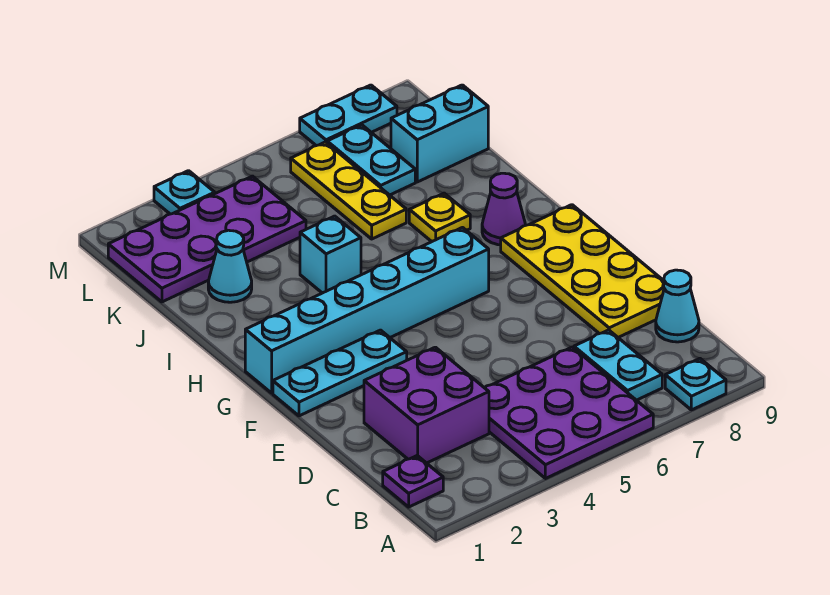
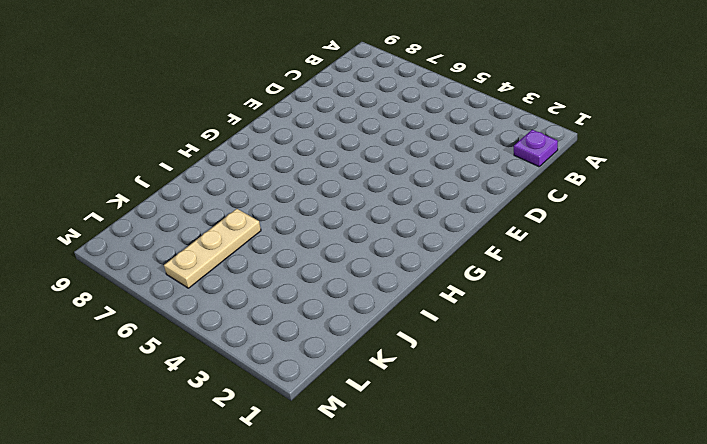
tan plate J6:L6 level 1 -> yellow plate J6:L6 level 1
none -> purple plate A4:C6 level 1
none -> cyan plate A8 level 1
none -> cyan plate B7:C7 level 1

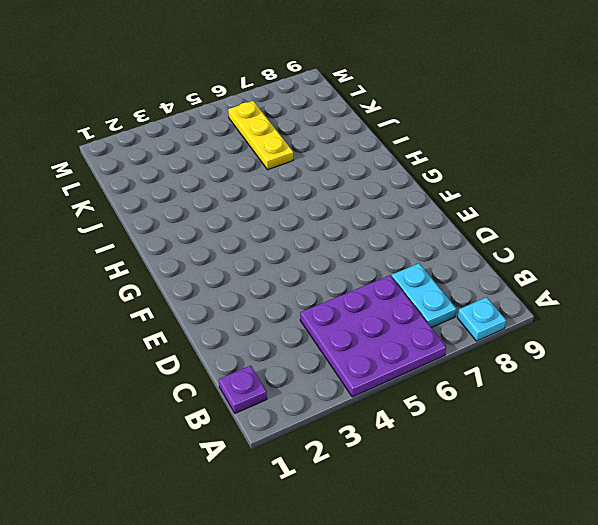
none -> purple brick C2:D3 level 1
none -> cyan cone C9 level 1
none -> yellow plate D8:G9 level 1

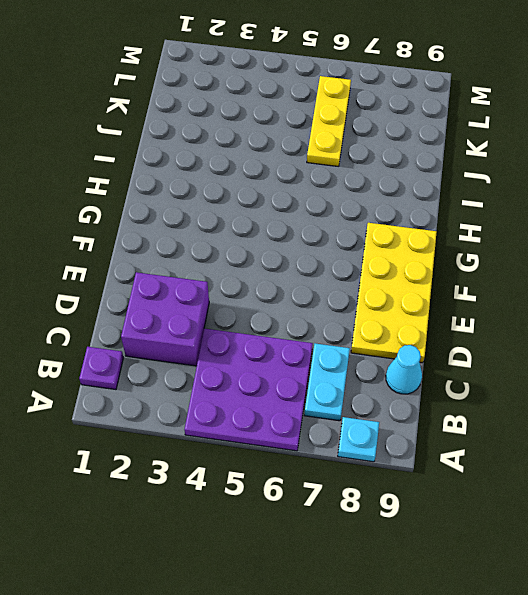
none -> cyan plate F1:F3 level 1
none -> cyan brick G1:G6 level 1
none -> purple cone H8 level 1

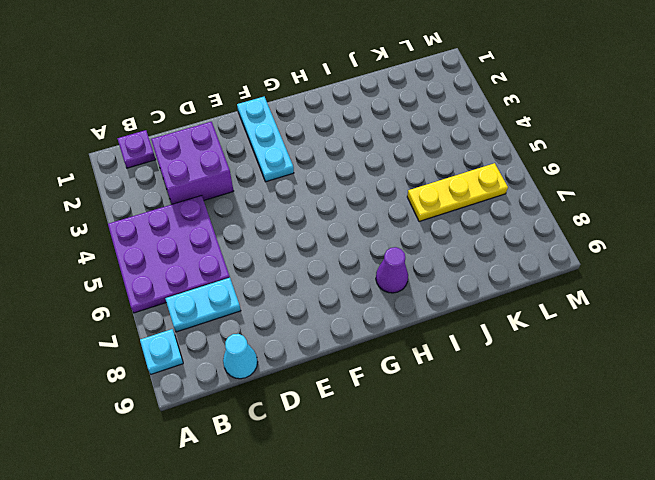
none -> yellow plate D8:G9 level 1
none -> cyan brick G1:G6 level 1
none -> cyan brick I4 level 1

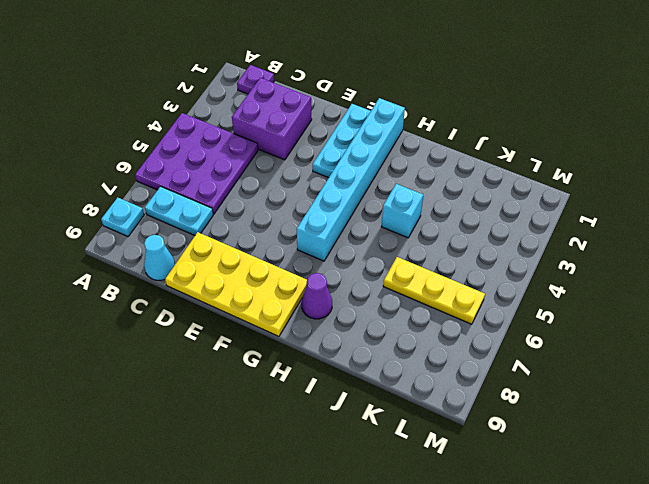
none -> yellow plate I7 level 1
none -> cyan cone J2 level 1
none -> purple plate K1:L4 level 1

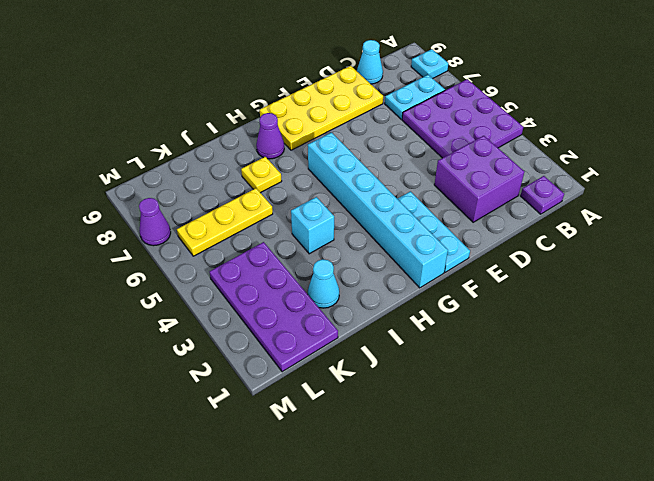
purple cone M7 level 1 -> cyan plate M7:M8 level 1
none -> cyan plate K7:L7 level 1
none -> cyan brick K8:K9 level 1
none -> cyan plate M3 level 1

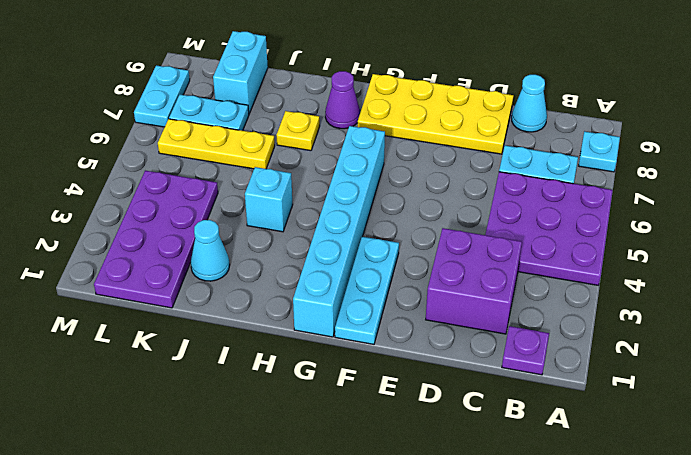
none -> cyan plate M3 level 1

